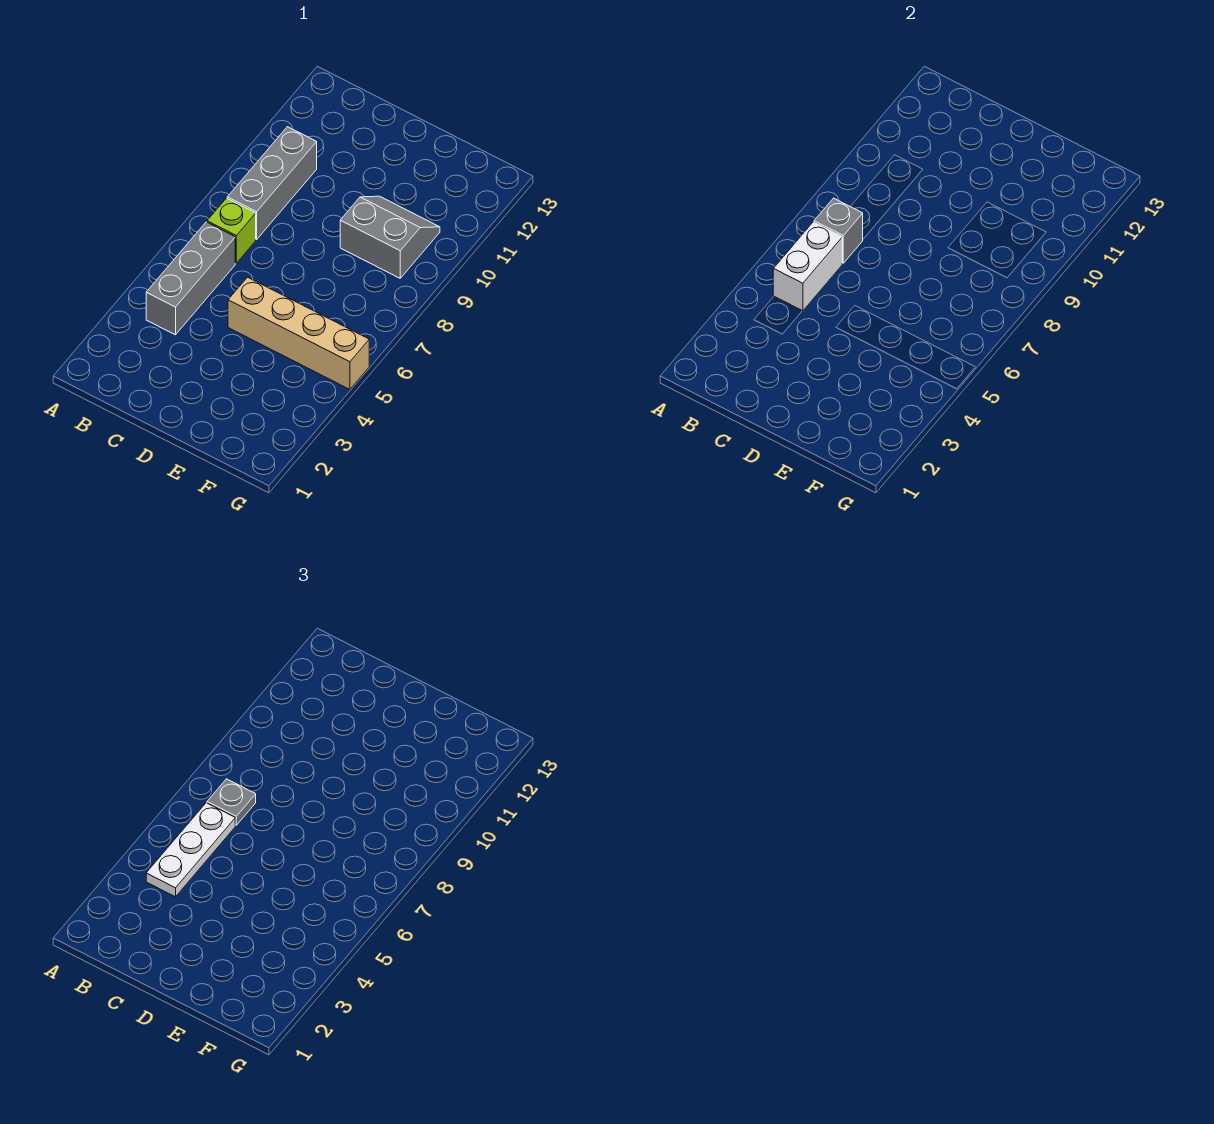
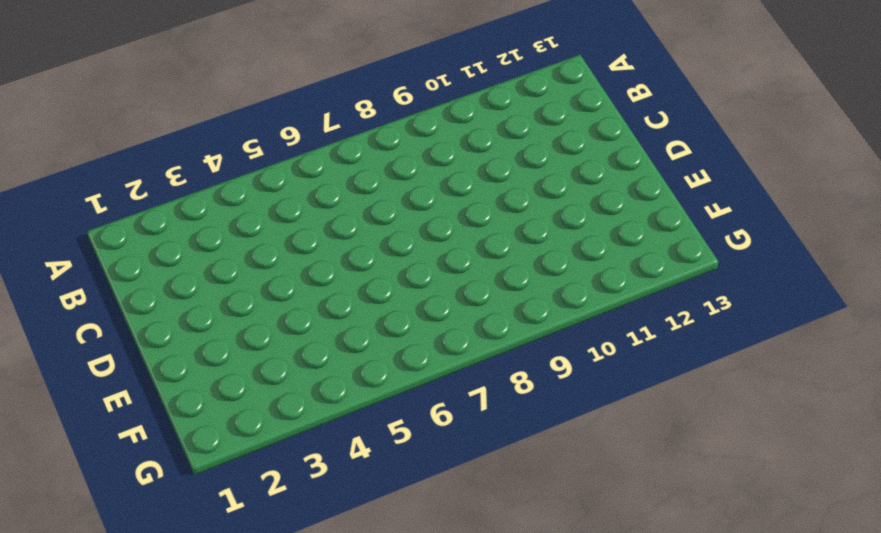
none -> grey brick B4:B6 level 1
none -> lime brick B7 level 1

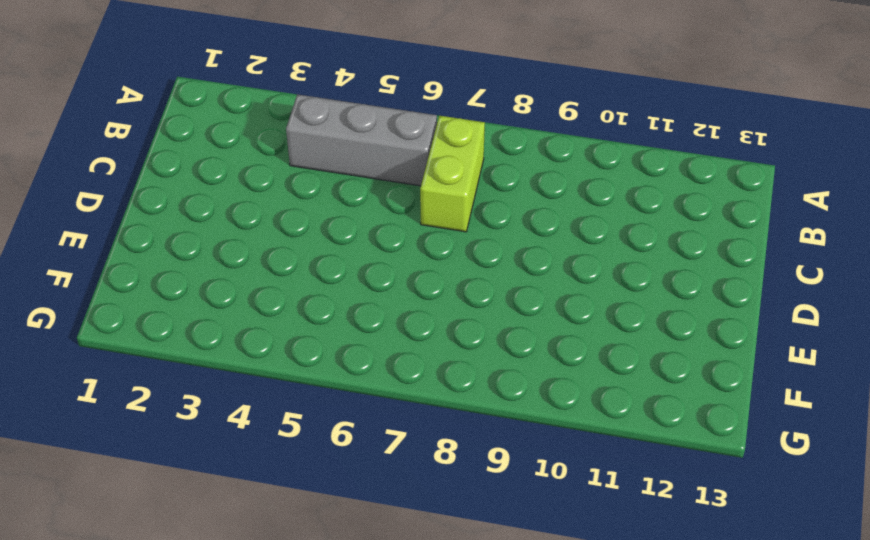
lime brick B7:C7 level 1 -> lime brick B7 level 1
none -> grey brick B8:B10 level 1
none -> tan brick D5:G5 level 1

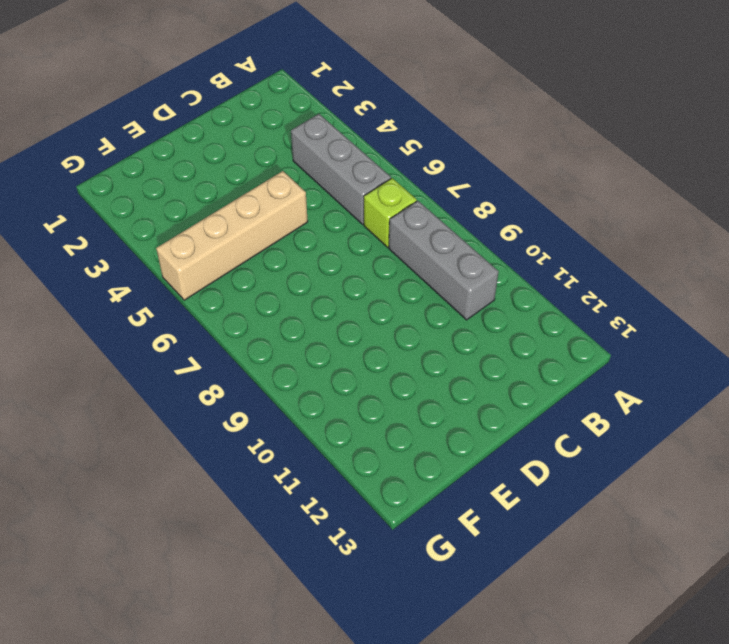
none -> grey slope E9:F10 level 1 top 9
none -> white brick B5:B6 level 2

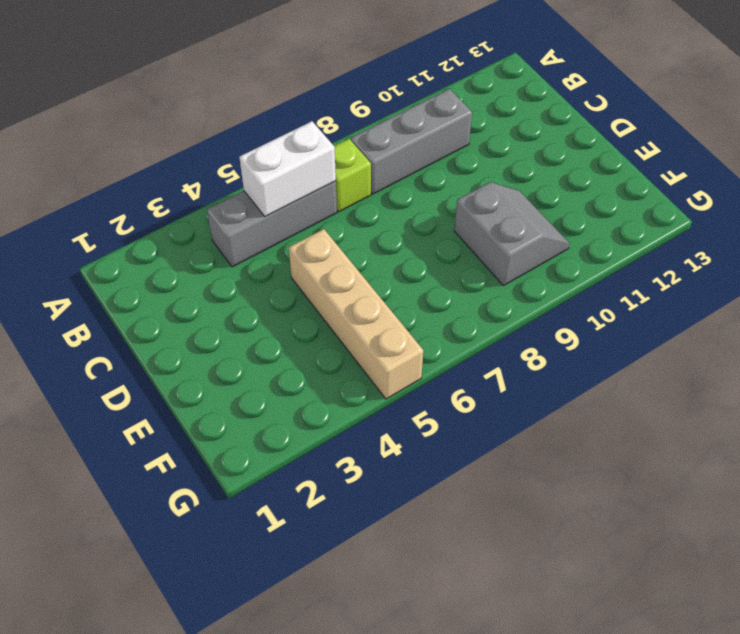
none -> grey brick B7 level 2
none -> white plate B4:B6 level 3

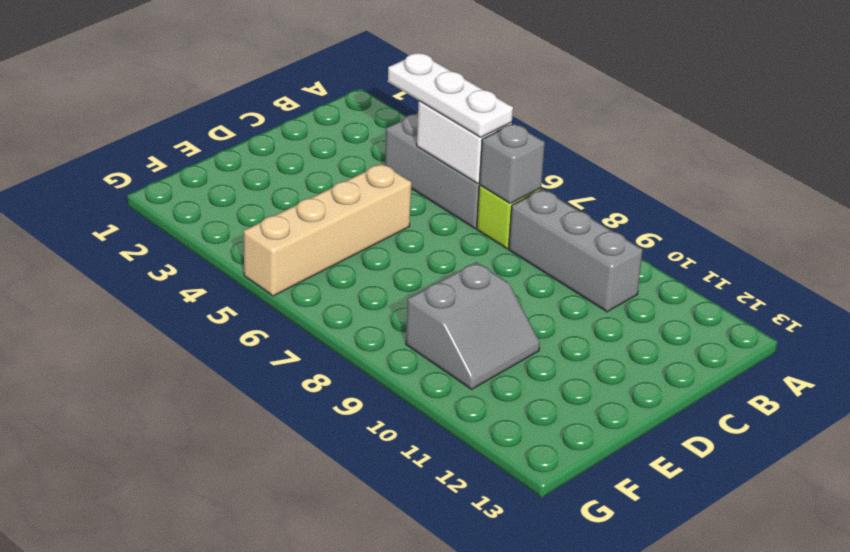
none -> grey plate B7 level 3

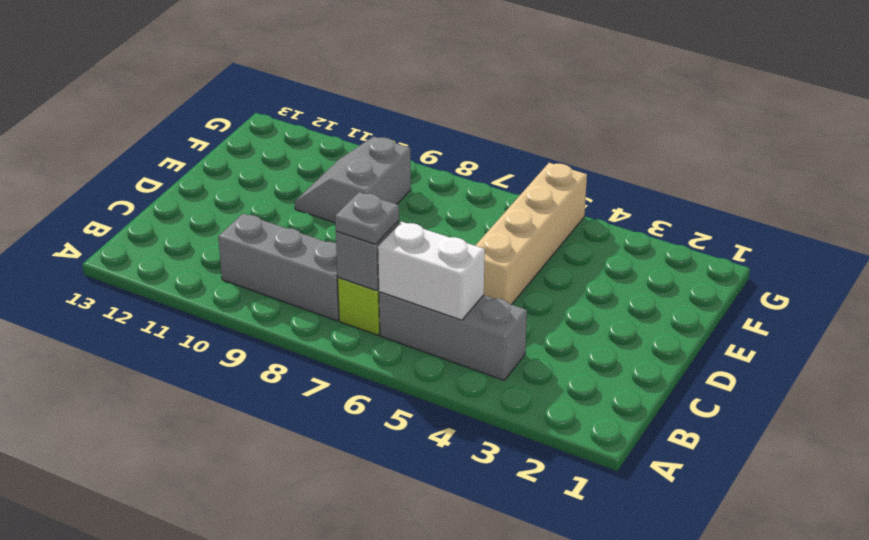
none -> white plate B4:B6 level 3

